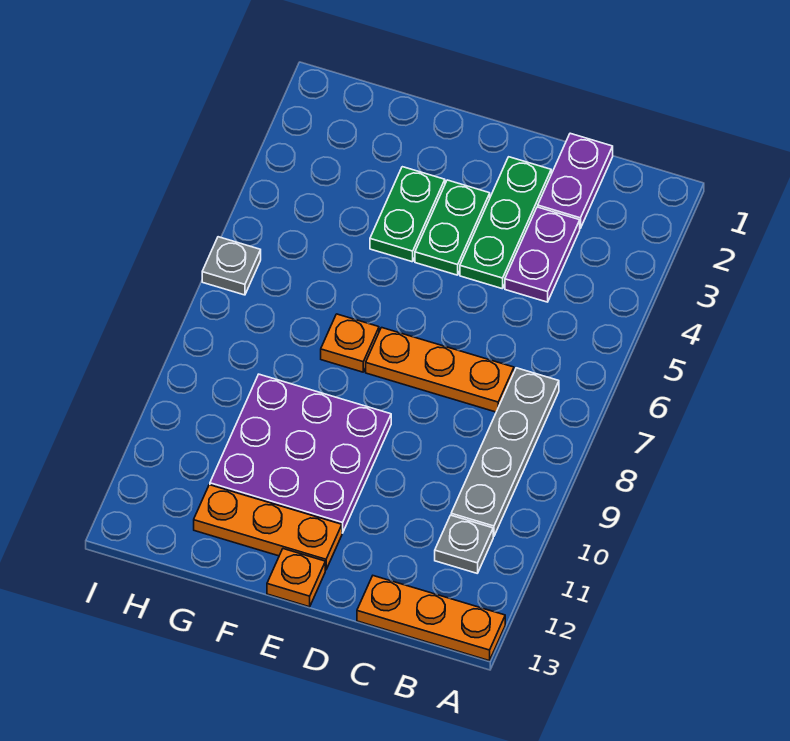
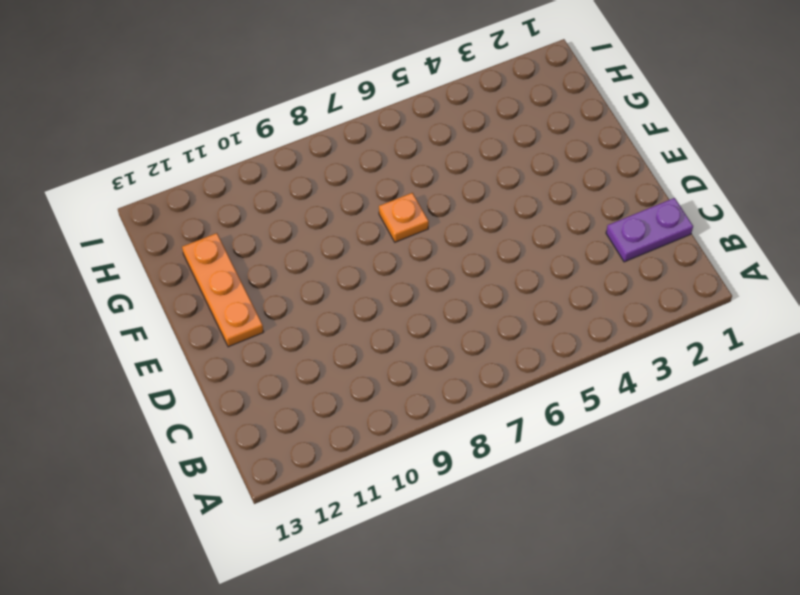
none -> orange plate A13:C13 level 1
none -> grey plate B7:B10 level 1
none -> grey plate B11 level 1

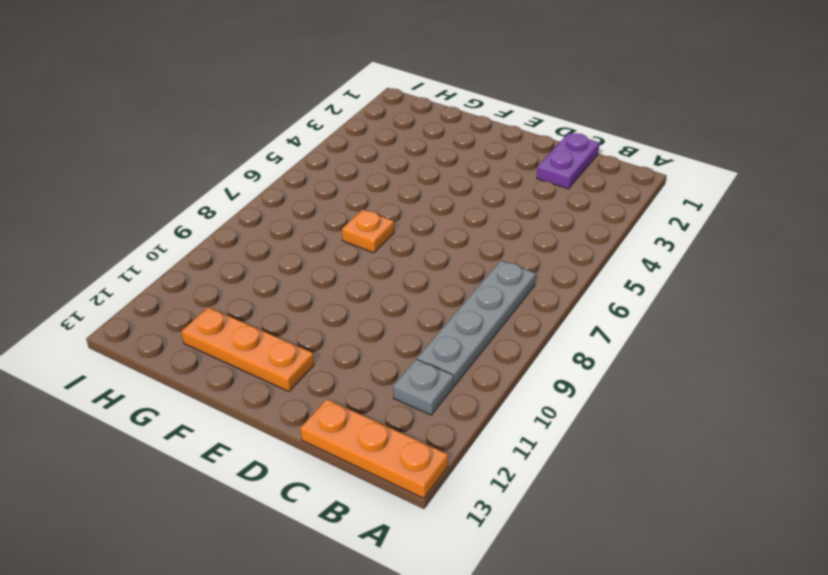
none -> purple plate C3:C4 level 1
none -> orange plate C7:E7 level 1
none -> green plate D2:D4 level 1

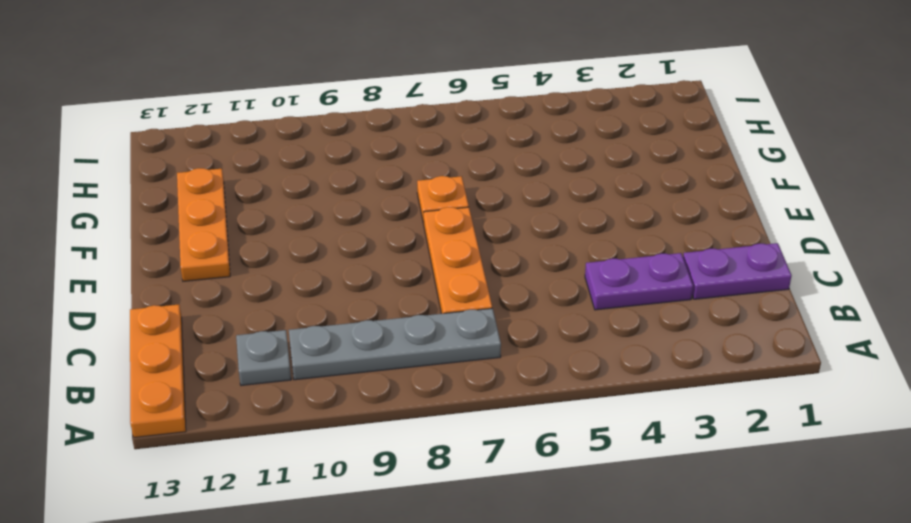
none -> green plate D2:D4 level 1
none -> green plate E3:E4 level 1
none -> purple plate E9:G11 level 1

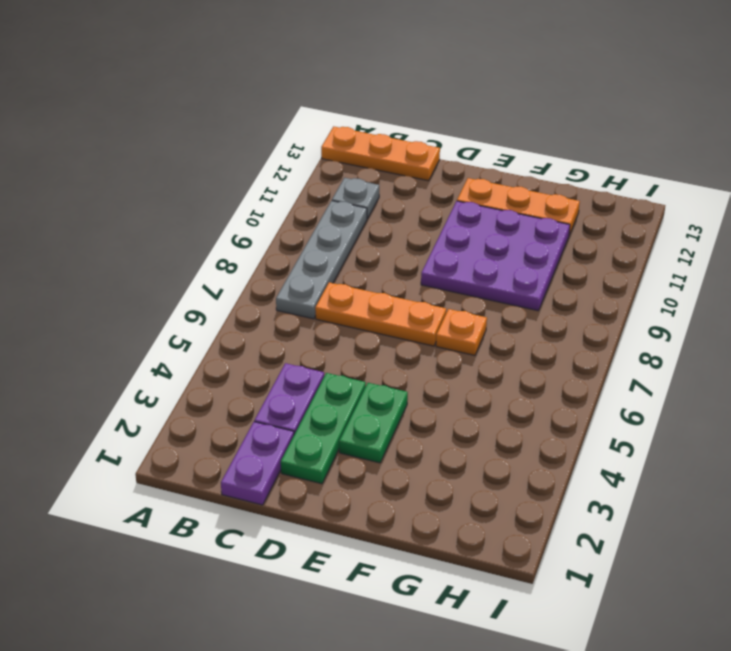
none -> orange plate E13 level 1
none -> green plate F3:F4 level 1
none -> grey plate I6 level 1

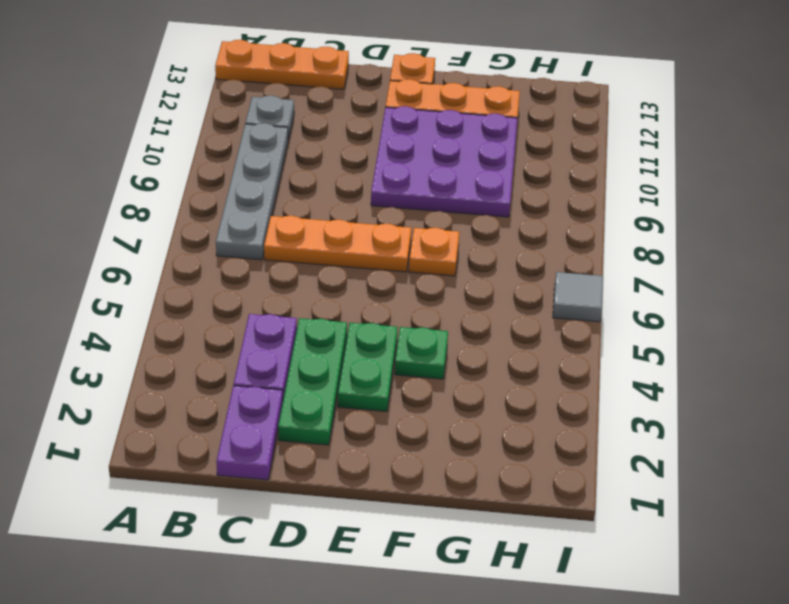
green plate F4 level 1 -> green plate F3:F4 level 1
grey tile I6 level 1 -> grey plate I6 level 1

